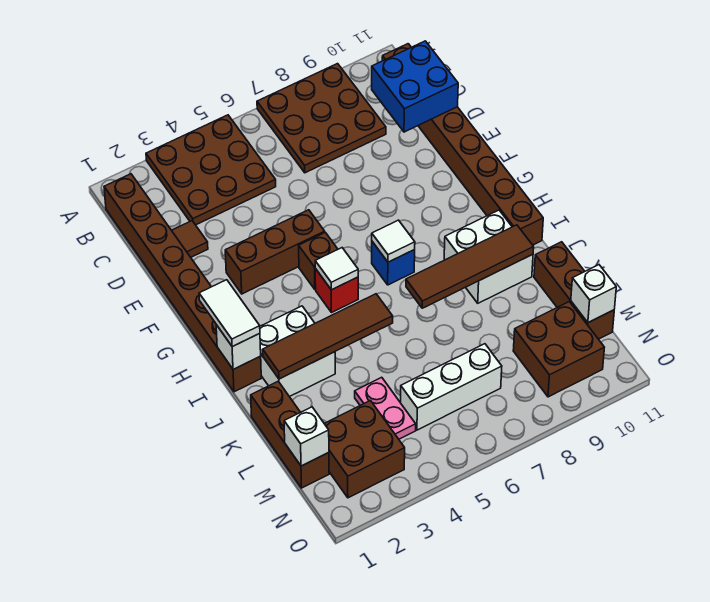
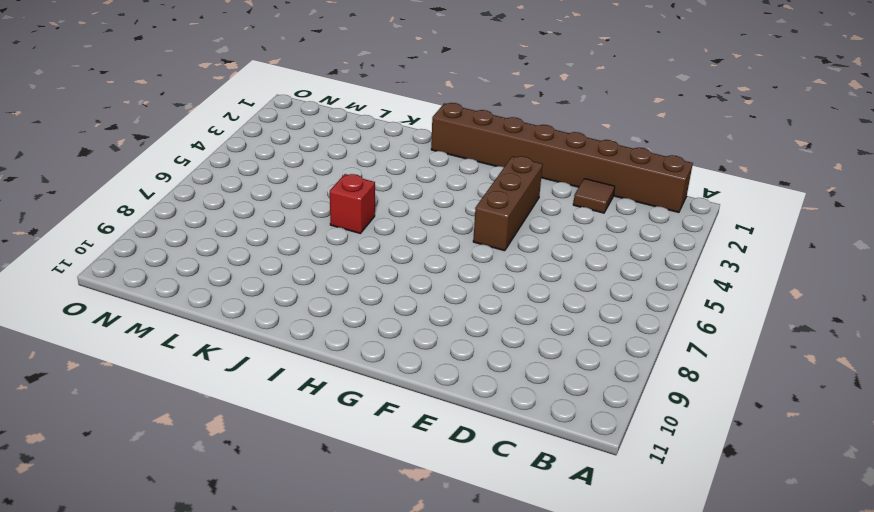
red brick J6 level 1 -> red brick H5 level 1
none -> brown plate A3:C5 level 1
none -> brown plate A7:C9 level 1
none -> brown brick B11:I11 level 1

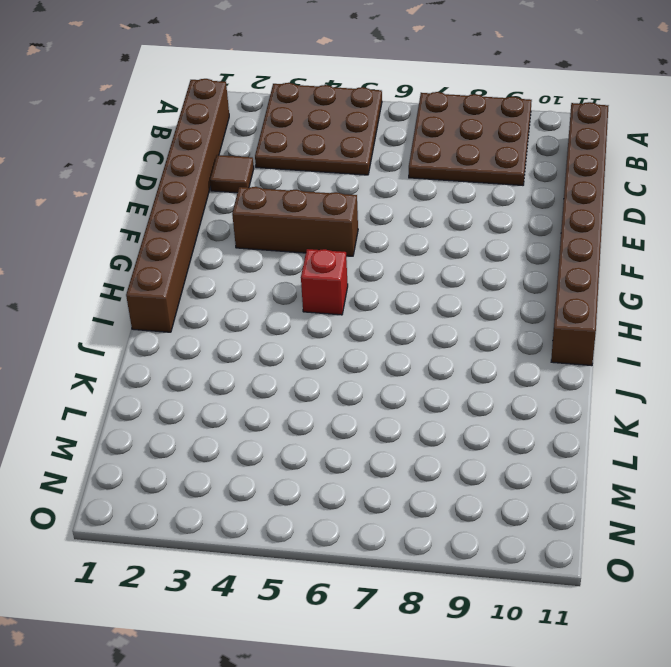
none -> brown brick G5 level 1
none -> blue brick H7 level 1
none -> white brick I2:J3 level 1

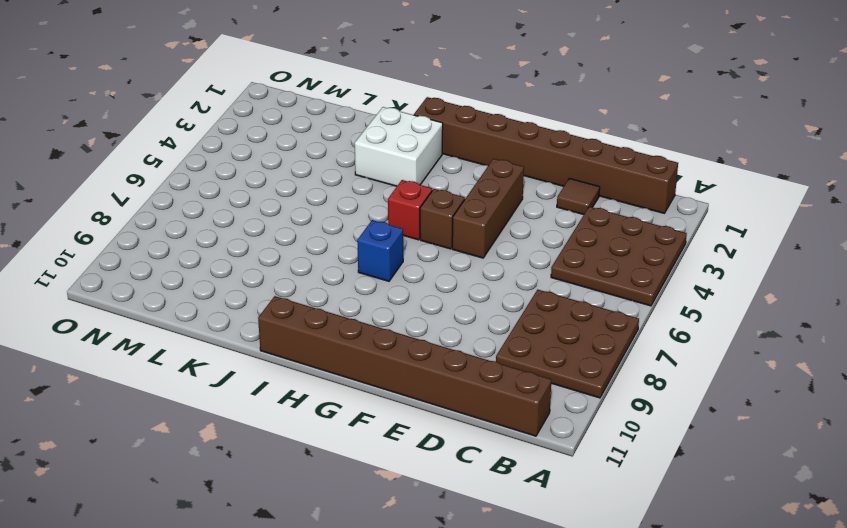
none -> white brick I9:J10 level 1
none -> brown brick K1:M1 level 1
none -> brown brick K11:M11 level 1

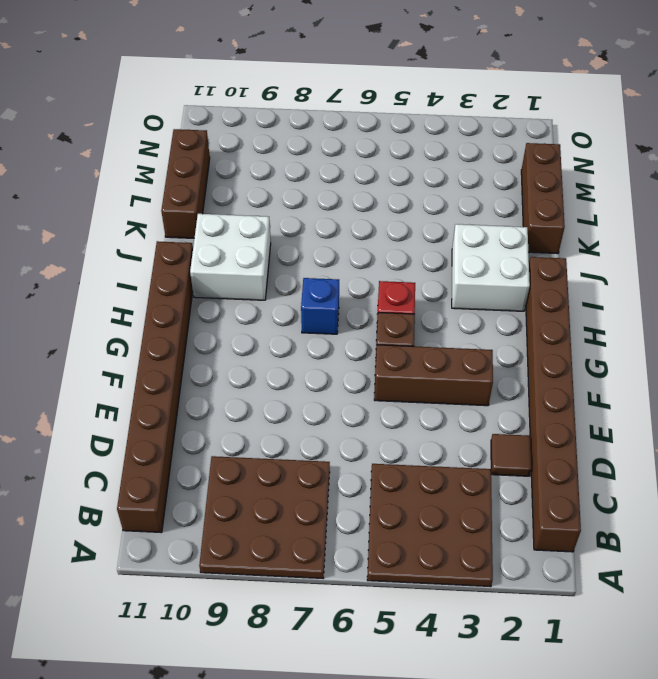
none -> pink plate L4:M4 level 1
none -> brown brick M2:N3 level 1
none -> white brick M5:M7 level 1

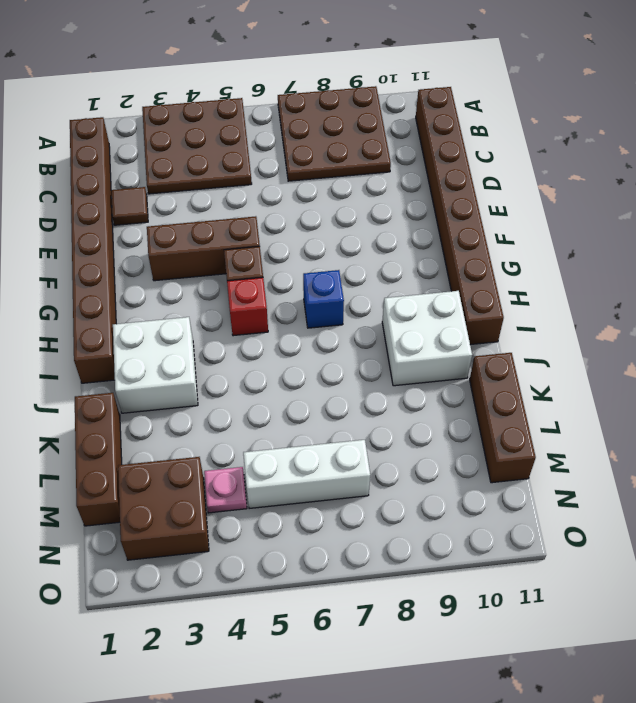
pink plate M4 level 1 -> pink plate L4:M4 level 1
none -> brown brick M9:N10 level 1
none -> blue brick C10:D11 level 2
none -> white tile H5 level 2

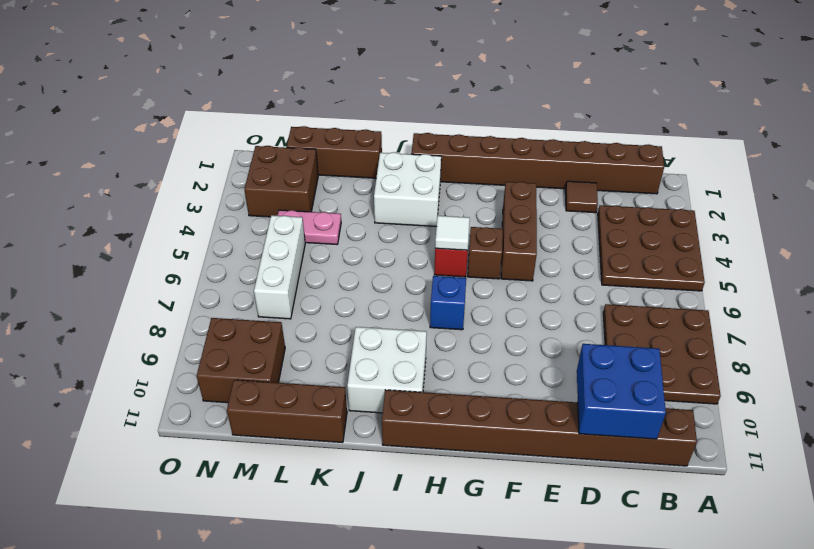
none -> white tile H7 level 2
none -> white brick I1 level 2
none -> brown tile J2:J5 level 2

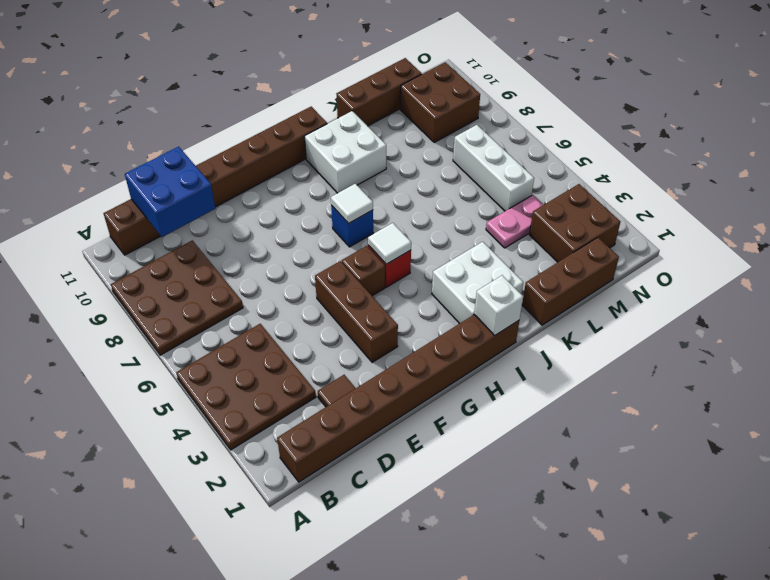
none -> brown tile J2:J5 level 2
none -> brown tile J7:J10 level 2
none -> white brick M1 level 2

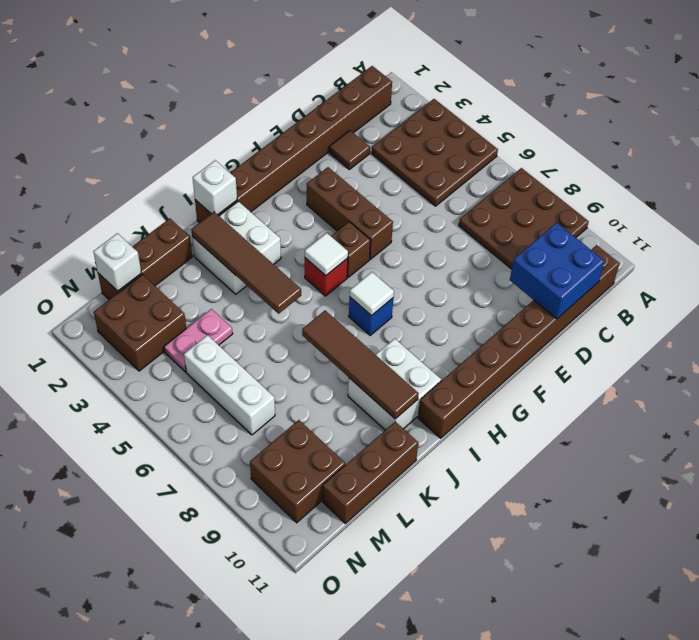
none -> white brick M11 level 2
none -> white tile H1:I1 level 3

